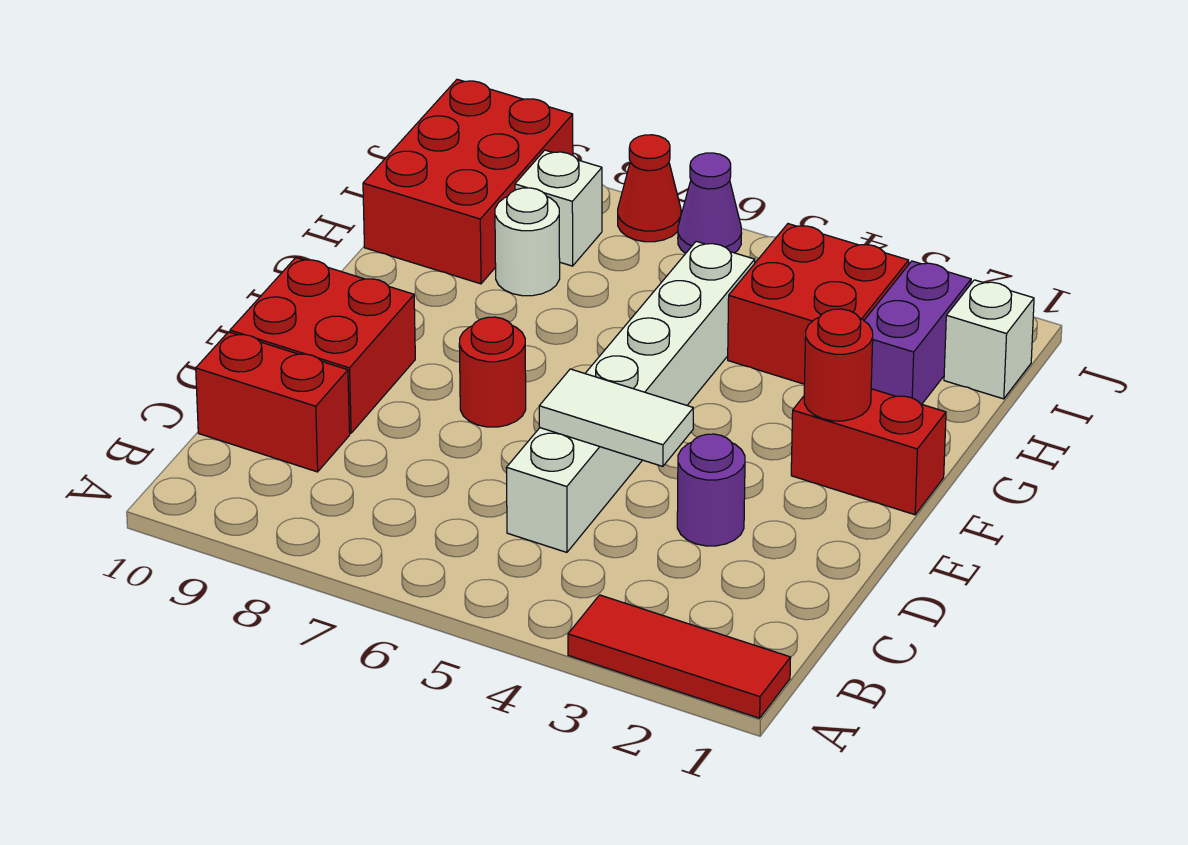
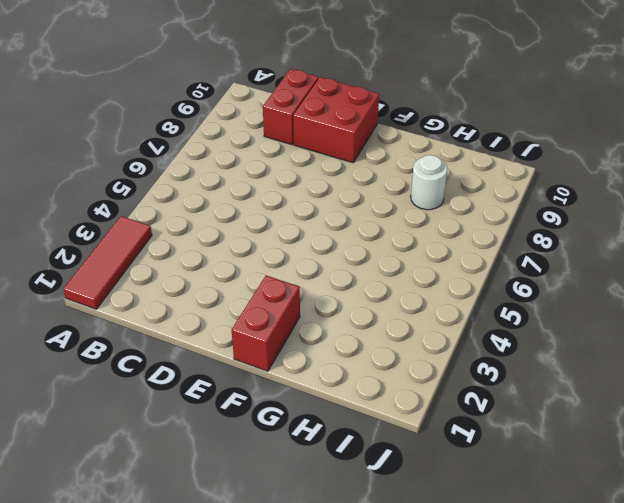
none -> white brick C5:H5 level 1
none -> purple round brick D3 level 1
none -> red round brick E7 level 1

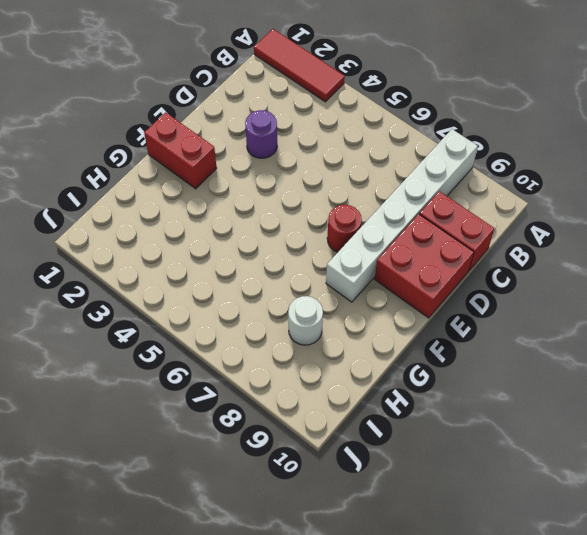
white brick A8:F8 level 1 -> white brick C5:H5 level 1
none -> purple brick H2:I2 level 1
none -> red brick H3:I4 level 1
none -> red brick H9:J10 level 1

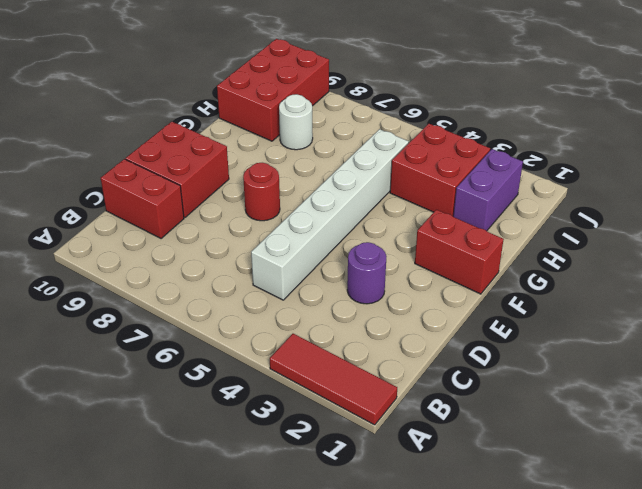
none -> white brick I1 level 1
none -> white brick I8 level 1
none -> purple cone J6 level 1

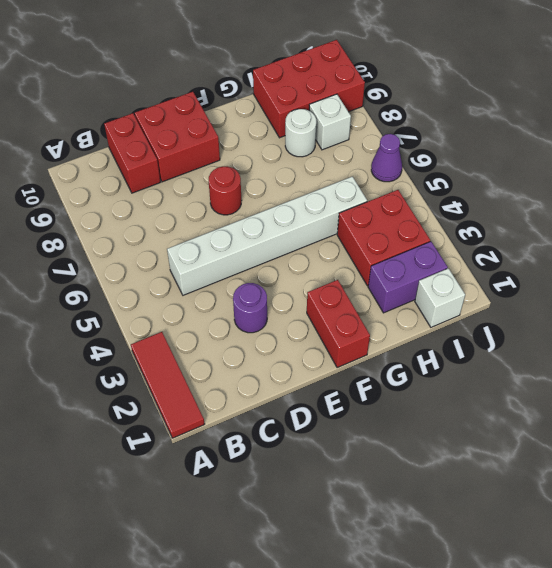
none -> red cone J7 level 1
none -> white tile D4:D5 level 2
none -> red round brick F2 level 2

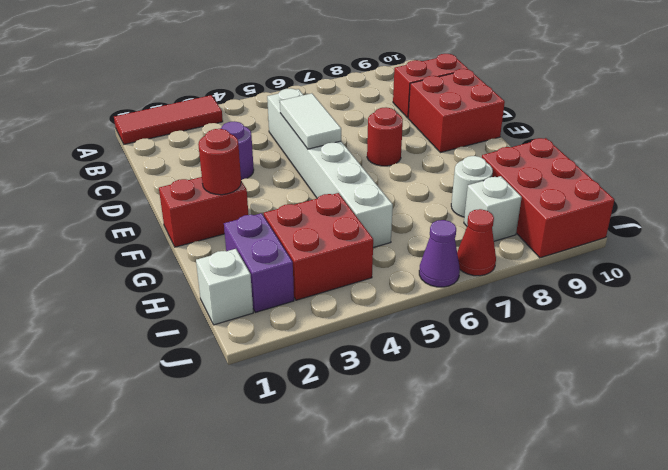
white tile D5:E5 level 2 -> white tile D4:D5 level 2

